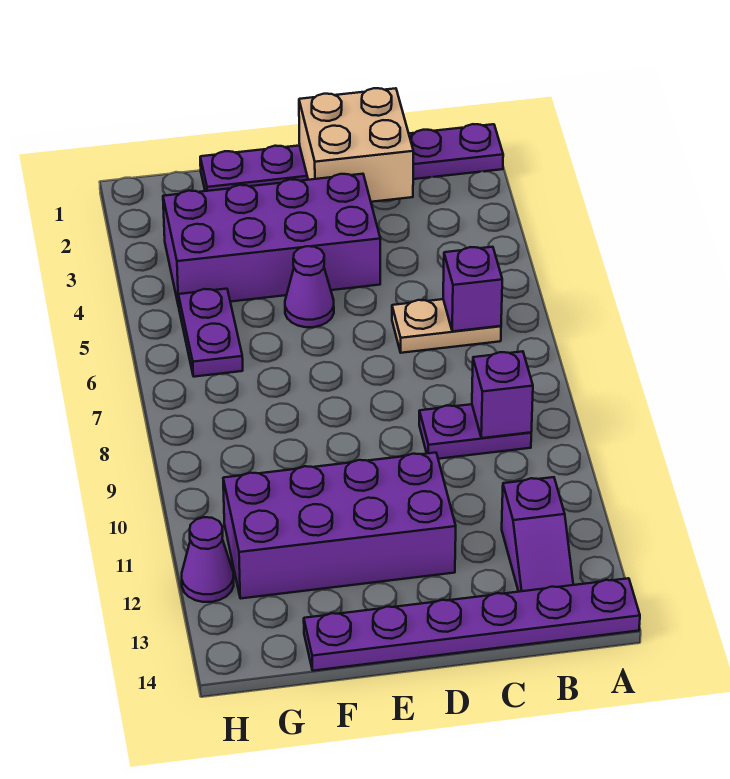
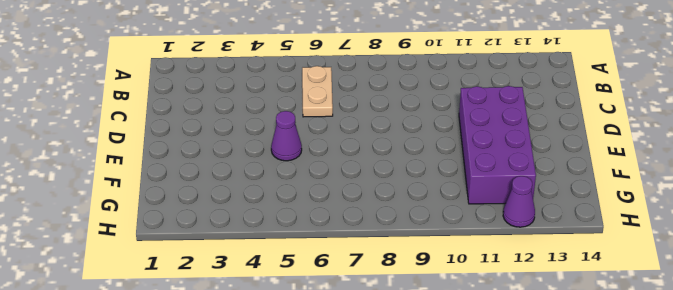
none -> purple plate A1:F1 level 1
none -> purple plate A14:F14 level 1
none -> purple plate B9:C9 level 1

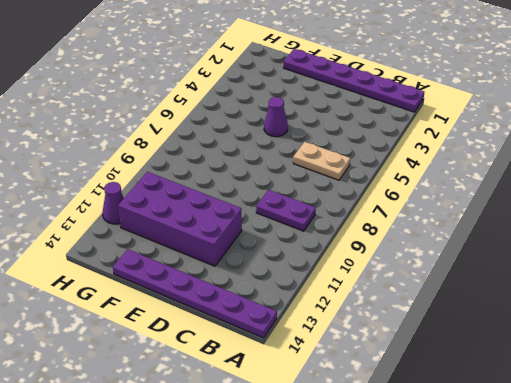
none -> purple slope B12:B13 level 1 top 12
none -> purple brick D3:G4 level 1
none -> purple plate G5:G6 level 1

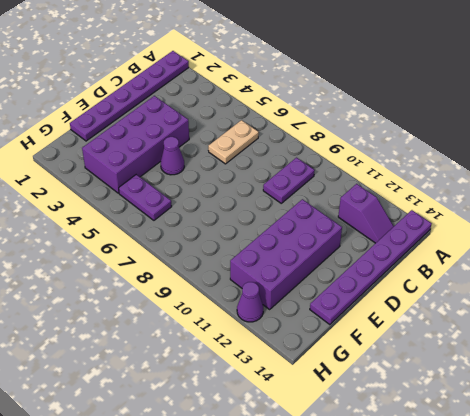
none -> purple brick B6 level 2
none -> purple brick B9 level 2
none -> tan brick C1:D2 level 2

